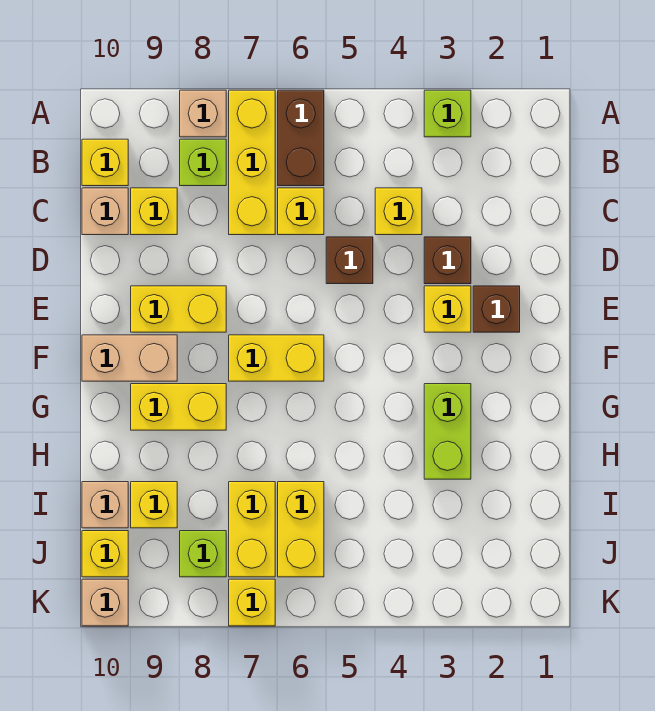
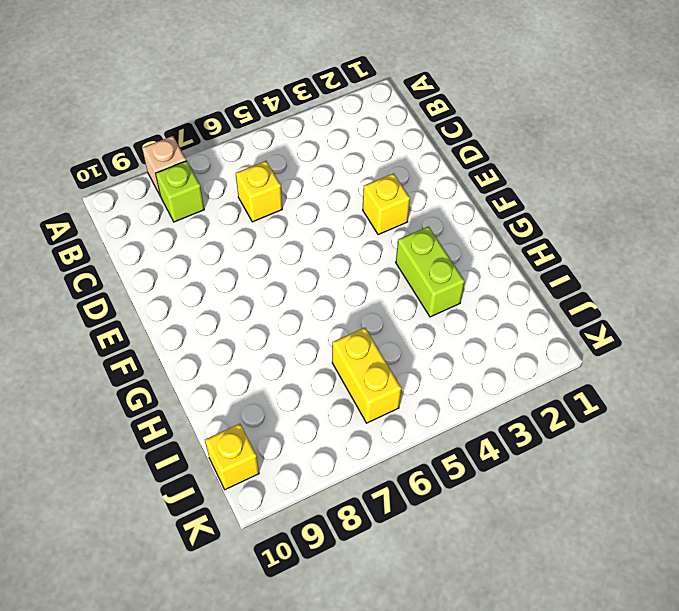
none -> lime brick A3 level 1
none -> brown brick A6:B6 level 1
none -> yellow brick A7:C7 level 1

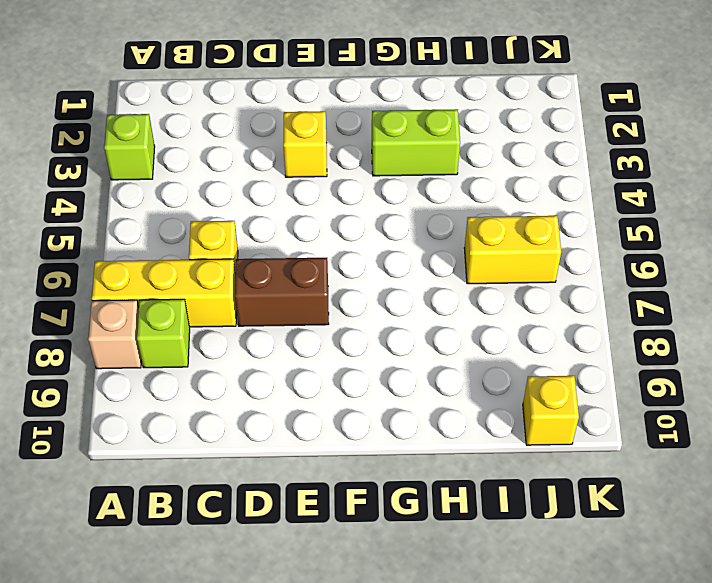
brown brick D7:E7 level 1 -> brown brick A6:B6 level 1
none -> yellow brick B10 level 1
none -> yellow brick C4 level 1
none -> yellow brick C9 level 1

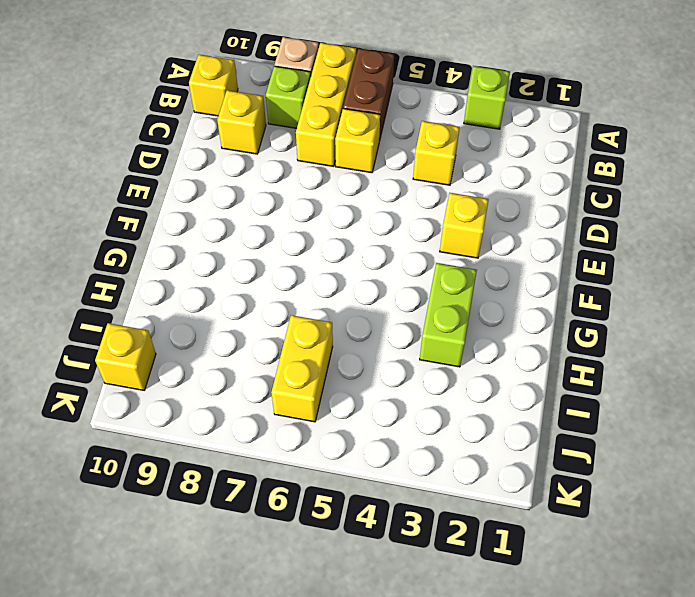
none -> tan brick C10 level 1
none -> brown brick D3 level 1
none -> brown brick D5 level 1

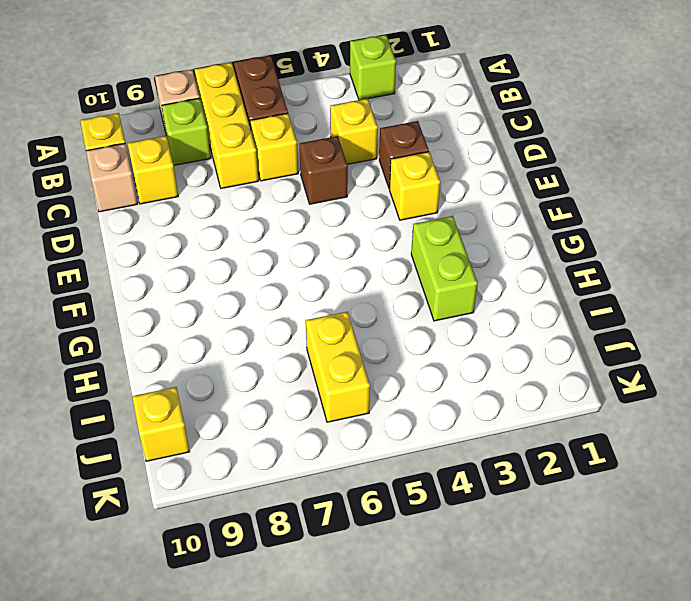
none -> brown brick E2 level 1
none -> yellow brick E8:E9 level 1
none -> yellow brick F6:F7 level 1

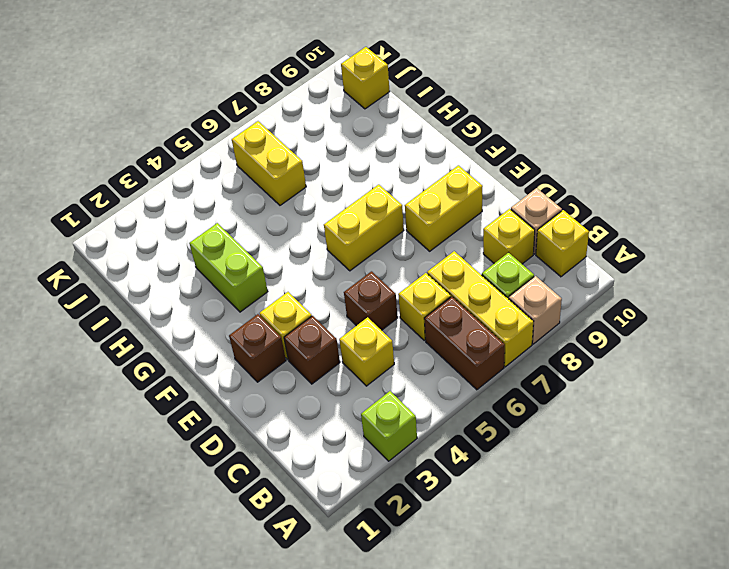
none -> tan brick F9:F10 level 1
none -> yellow brick G8:G9 level 1
none -> yellow brick I7:J7 level 1

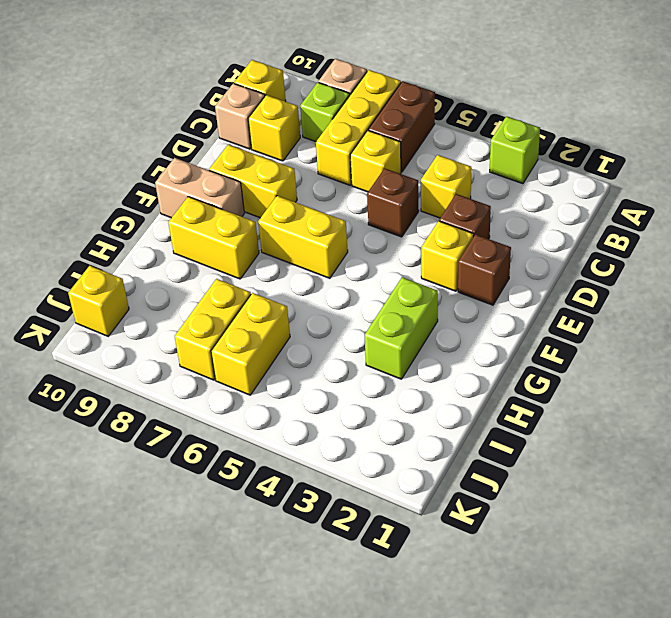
none -> yellow brick I9 level 1
none -> tan brick I10 level 1
none -> lime brick J8 level 1

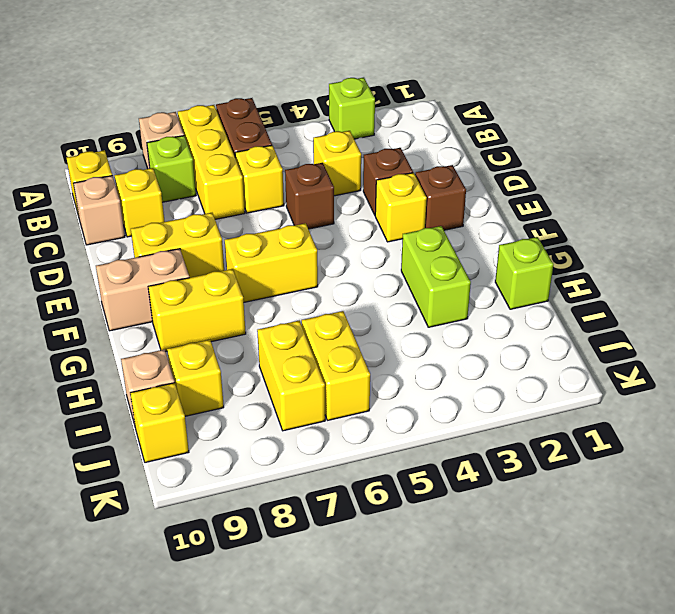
lime brick H1 level 1 -> lime brick J8 level 1
none -> yellow brick K7 level 1
none -> tan brick K10 level 1

